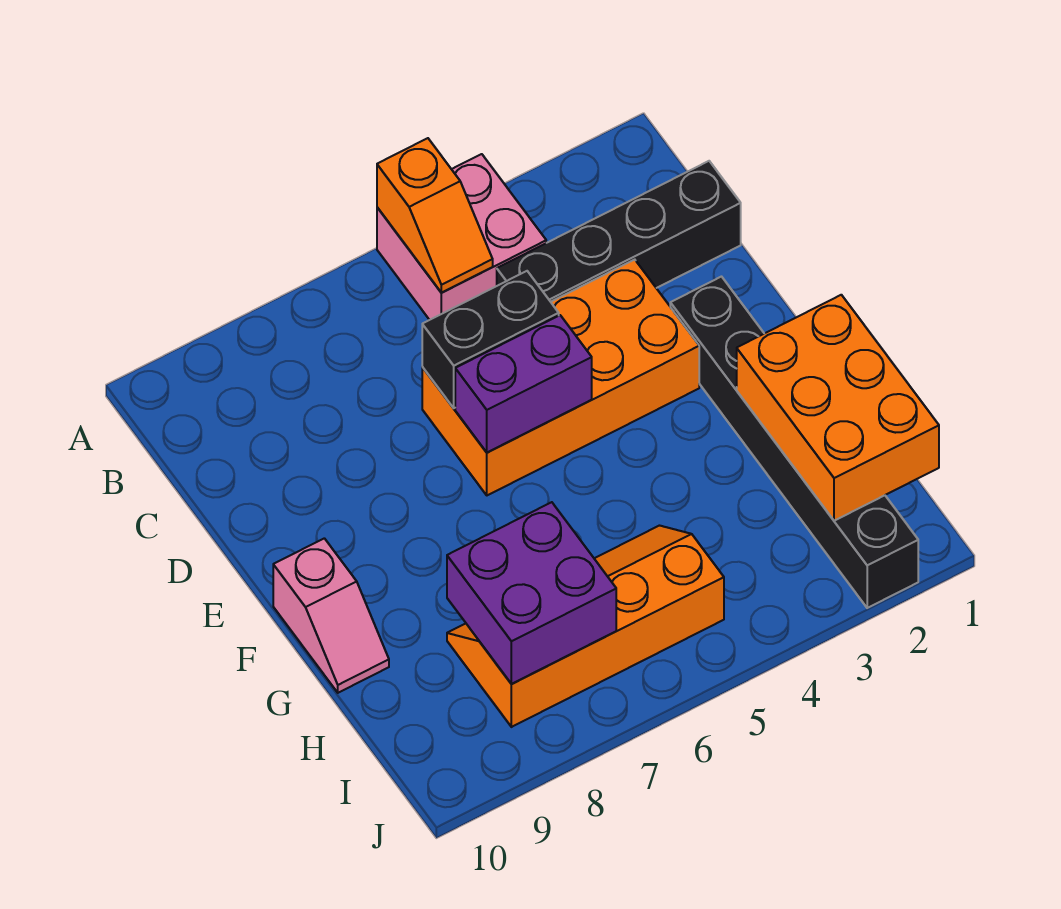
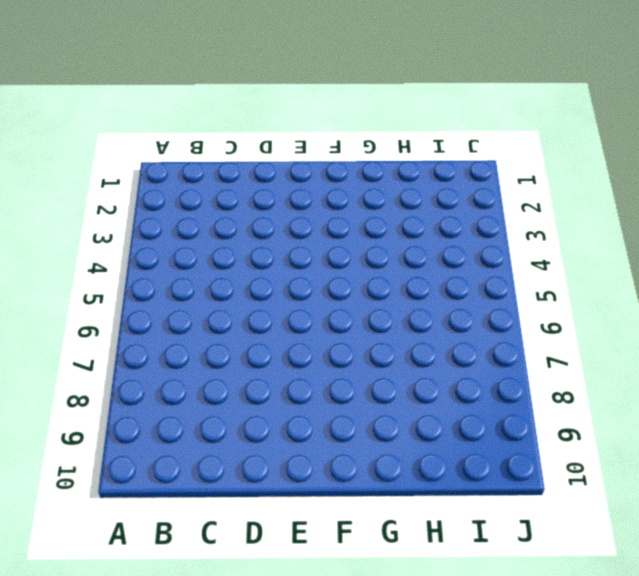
none -> pink brick A4:B5 level 1
none -> black brick C1:C4 level 1

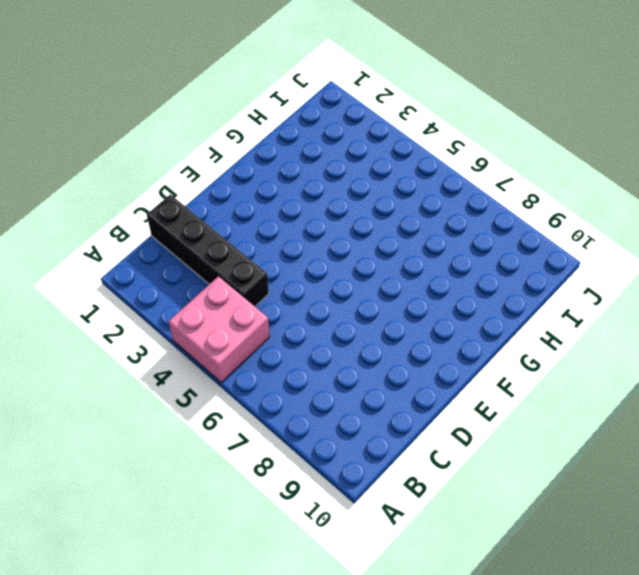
none -> orange brick D3:E6 level 1
none -> black brick E2:J2 level 1

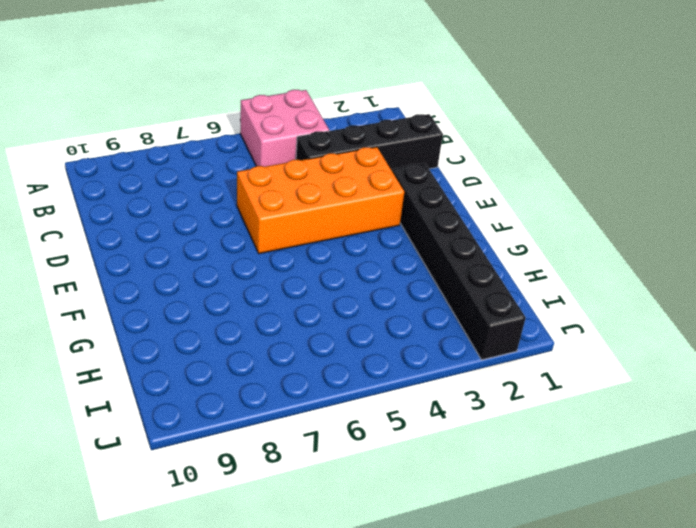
none -> pink slope F10:G10 level 1 top F
none -> orange slope H5:I8 level 1 top I

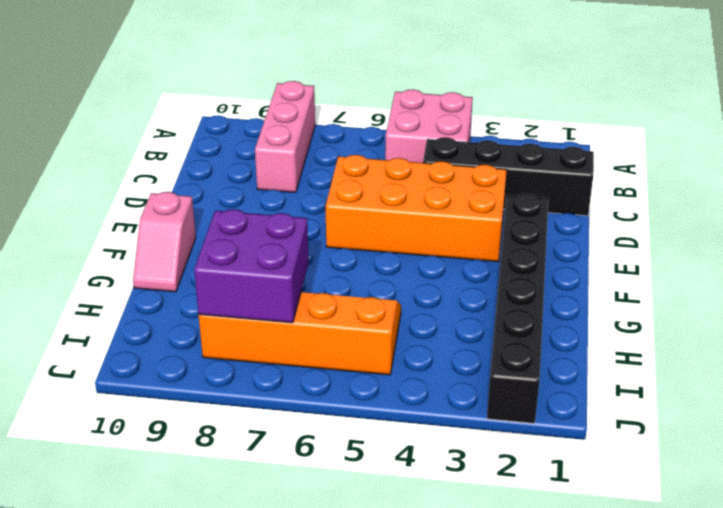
pink brick A8:C8 level 1 -> none
none -> orange slope A5:B5 level 2 top A
none -> black brick D5:D6 level 2

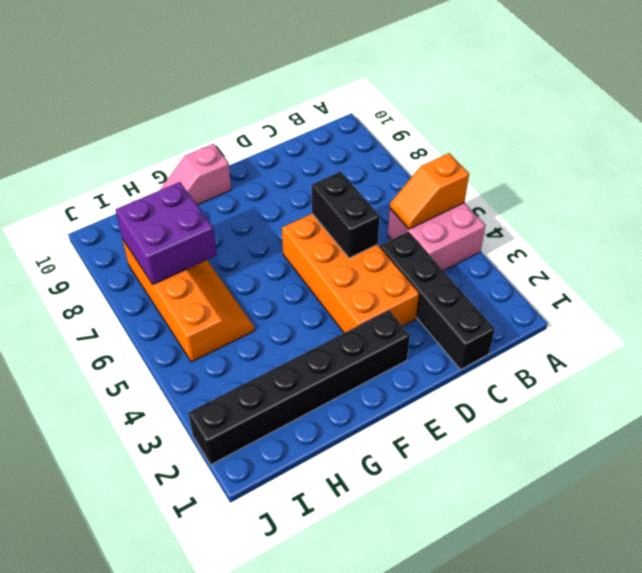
none -> purple brick E5:E6 level 2
none -> orange brick G1:I2 level 2

